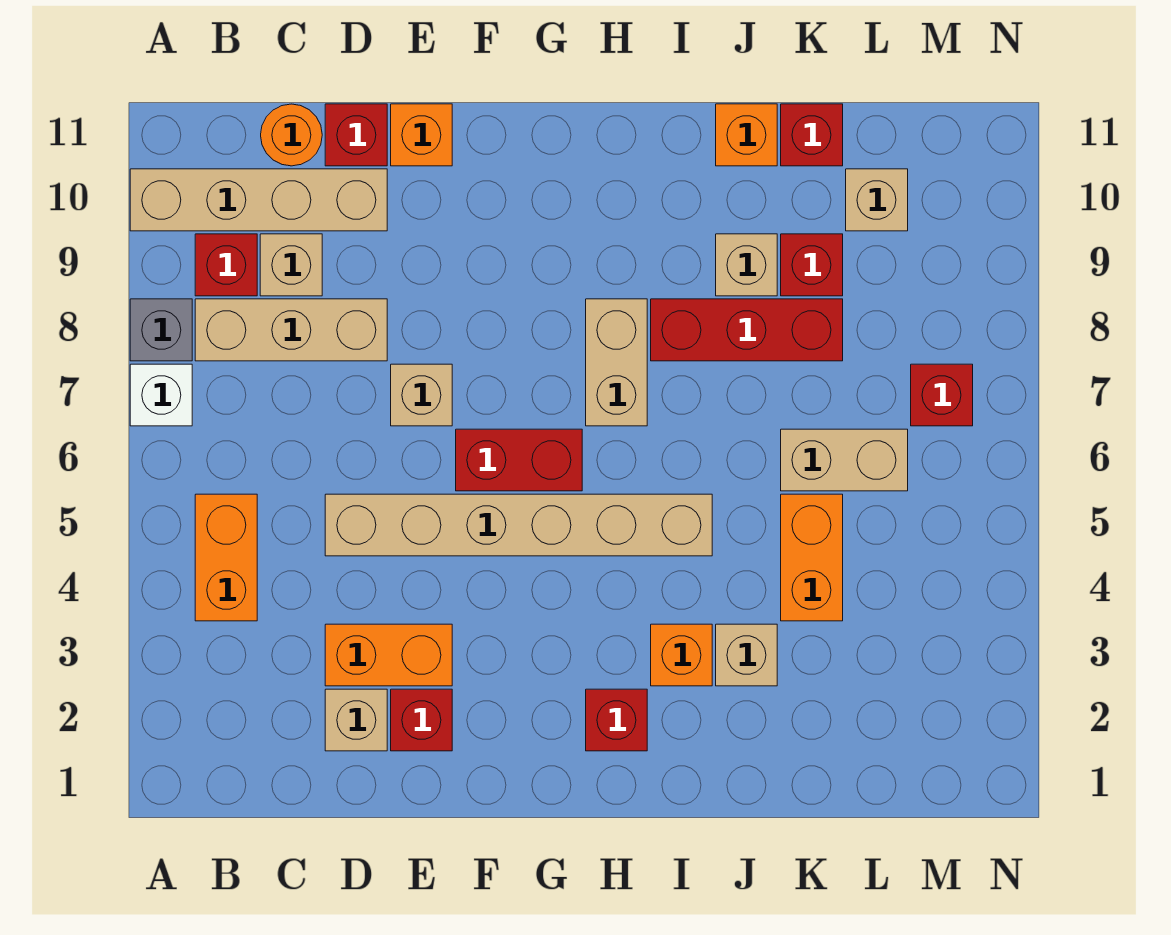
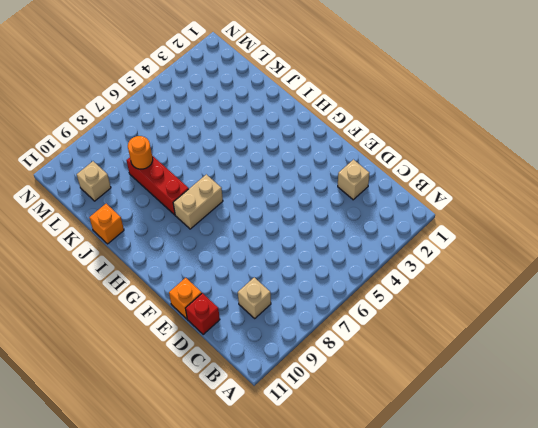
orange round brick K8 level 2 -> orange round brick C11 level 1
none -> white brick A7 level 1
none -> grey brick A8 level 1
none -> tan brick A10:D10 level 1

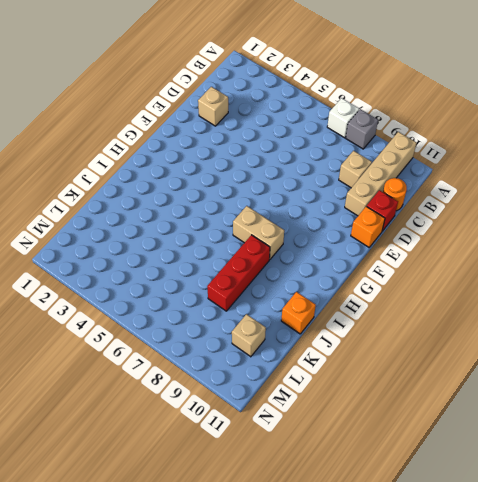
none -> orange brick B4:B5 level 1
none -> tan brick B8:D8 level 1
none -> red brick B9 level 1

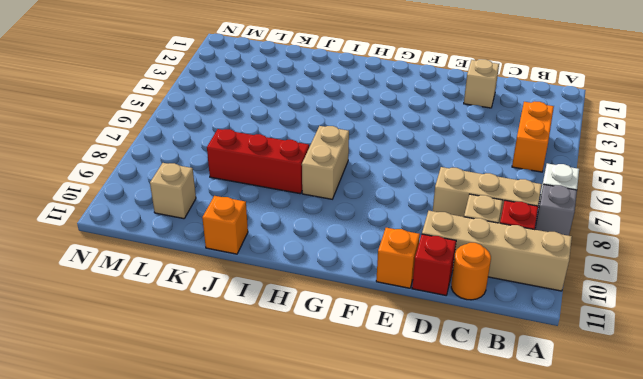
none -> orange brick D3:E3 level 1
none -> tan brick D5:I5 level 1
none -> red brick E2 level 1

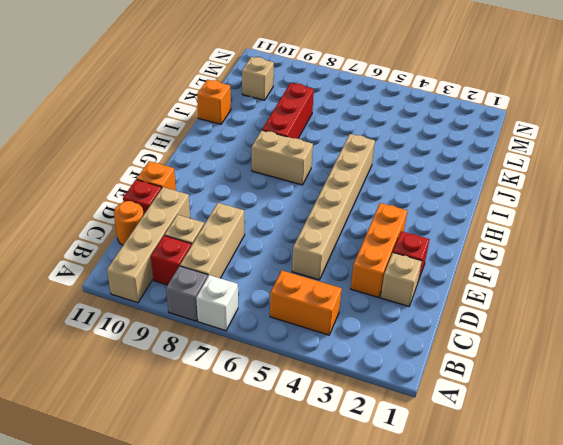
orange brick D3:F3 level 1 -> orange brick D3:E3 level 1
none -> tan brick E7 level 1
none -> red brick F6:G6 level 1
none -> red brick H2 level 1

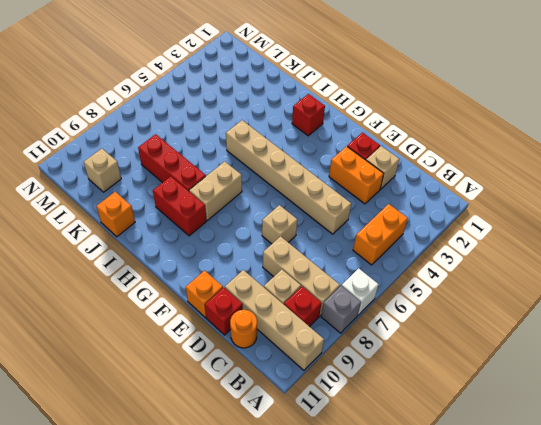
red brick H9:I9 level 1 -> red brick F6:G6 level 1
none -> orange brick I3 level 1
none -> tan brick J3 level 1
none -> tan brick J9 level 1

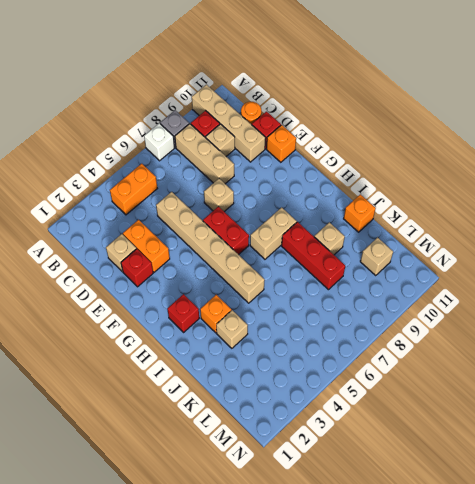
none -> orange brick K4:K5 level 1
none -> tan brick K6:L6 level 1
none -> red brick K9 level 1

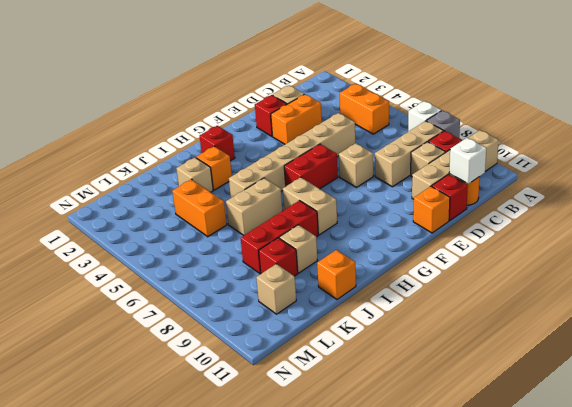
white brick C11 level 2 -> none
tan brick I6:J6 level 1 -> tan brick K6:L6 level 1
none -> red brick K11 level 1
none -> red brick M7 level 1

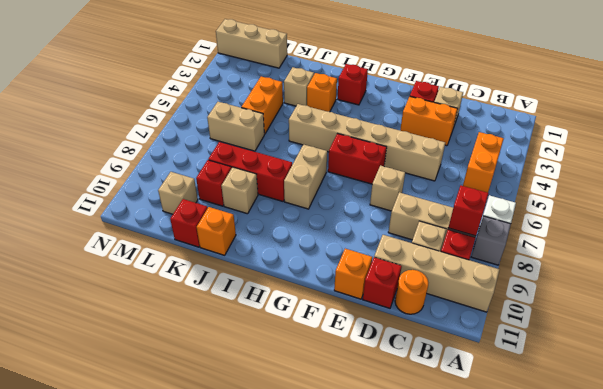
red brick B8 level 2 -> red brick M7 level 1
tan brick L1:N1 level 1 -> none

